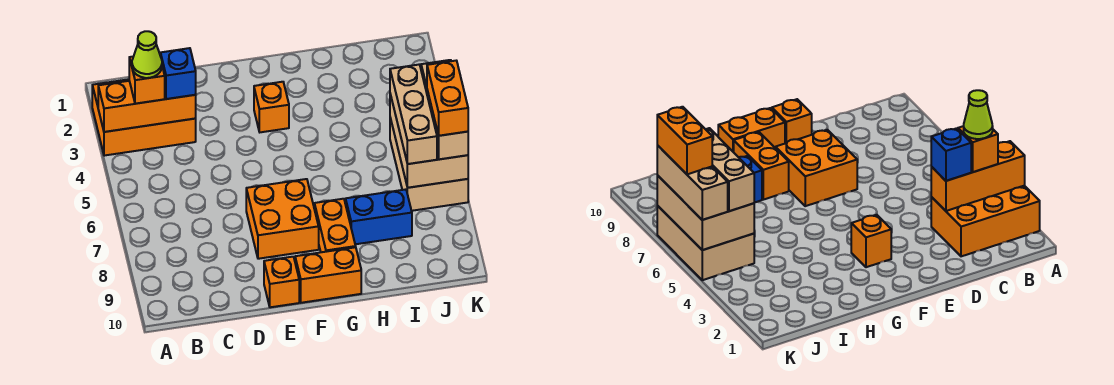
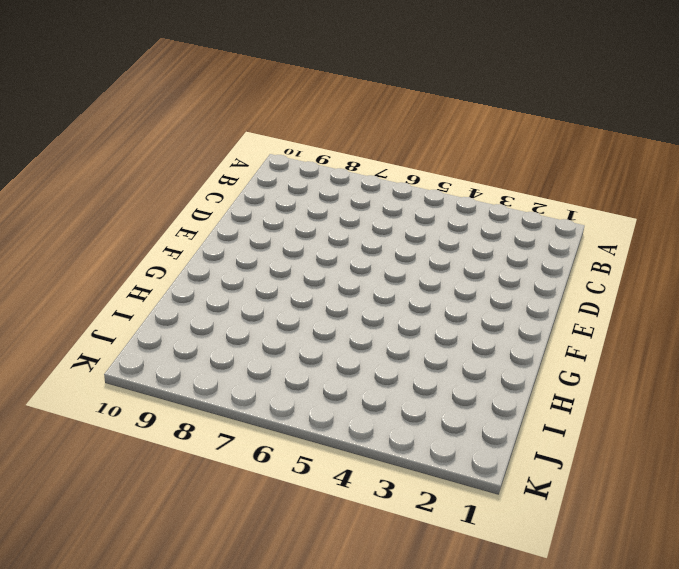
none -> orange brick A2:C3 level 1
none -> orange brick E7:F8 level 1
none -> orange brick E10 level 1

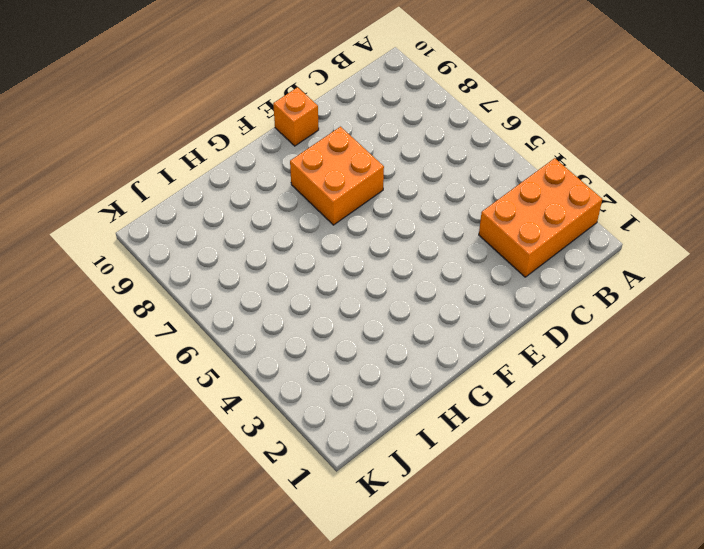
none -> orange brick F3 level 1
none -> orange brick F10:G10 level 1
none -> orange brick G8:G9 level 1

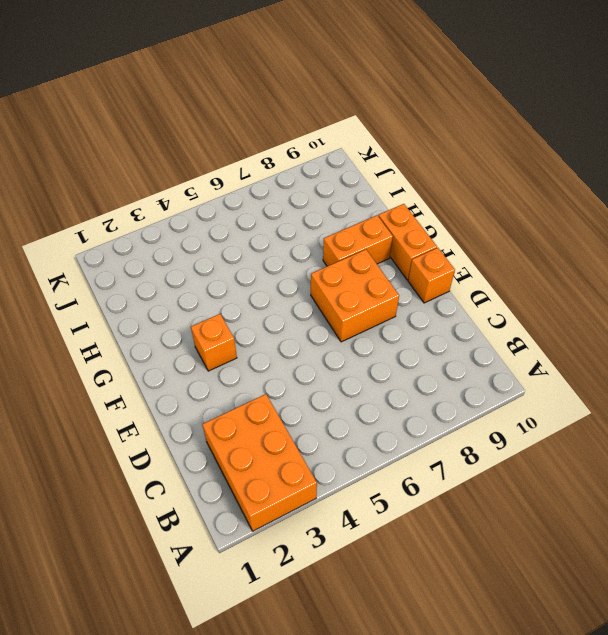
none -> blue brick H8:I8 level 1
none -> tan brick J5:K7 level 1
none -> orange brick A3:C3 level 2

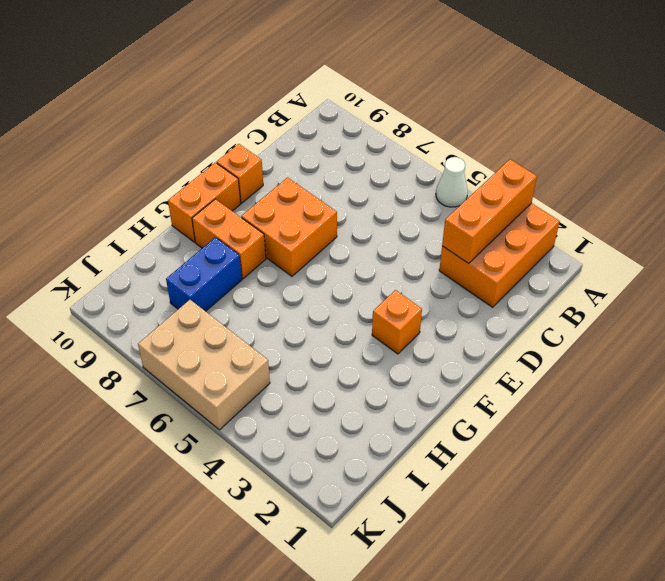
white cone A5 level 1 -> none
none -> tan brick J5:K7 level 2
none -> orange brick B3 level 3
none -> blue brick C3 level 3

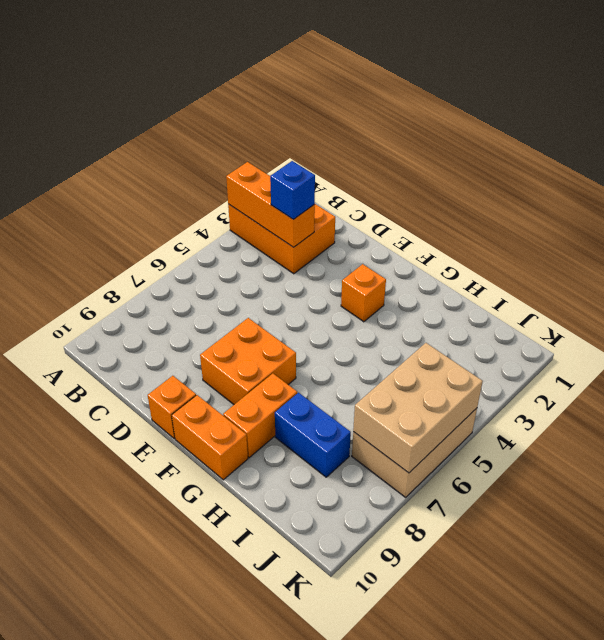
none -> orange brick B3 level 3
none -> tan brick J5:J7 level 3
none -> tan brick K5:K7 level 3

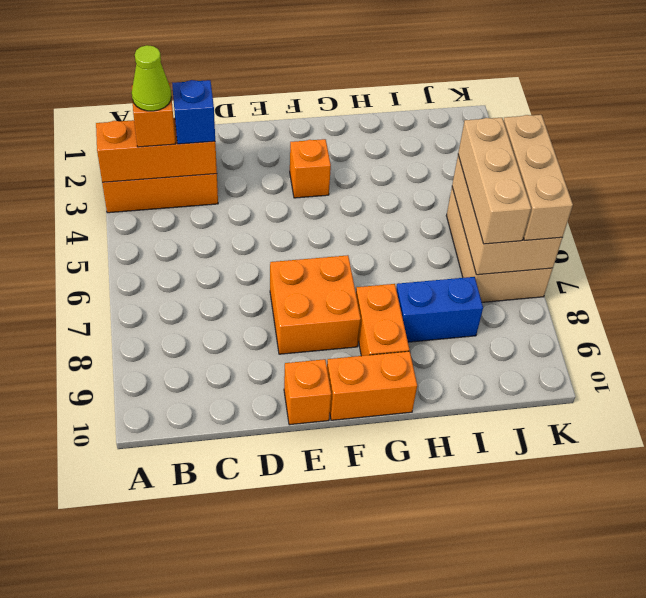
none -> orange brick K6:K7 level 4

